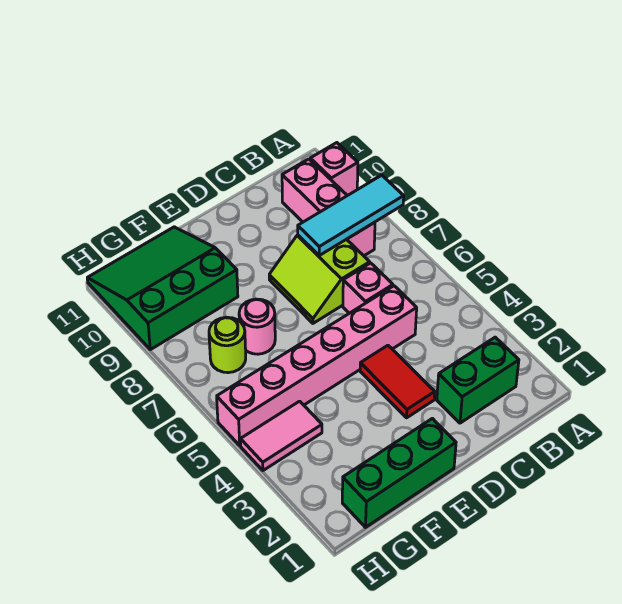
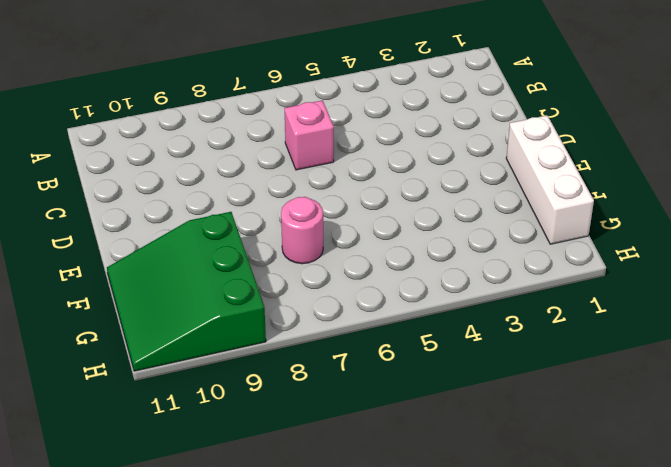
white brick E1:G1 level 1 -> green brick E1:G1 level 1
none -> pink brick A10 level 1
none -> green brick B2:C2 level 1
none -> pink brick B8:B10 level 1

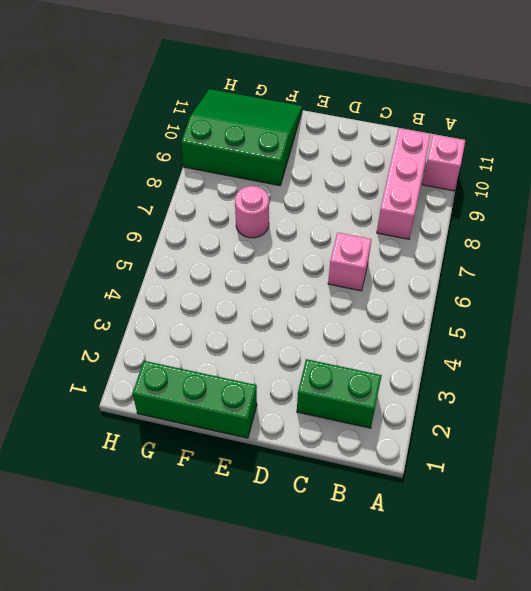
none -> pink brick C5:H5 level 1
none -> lime slope C7:D8 level 1 top C
none -> red tile D3:D4 level 1

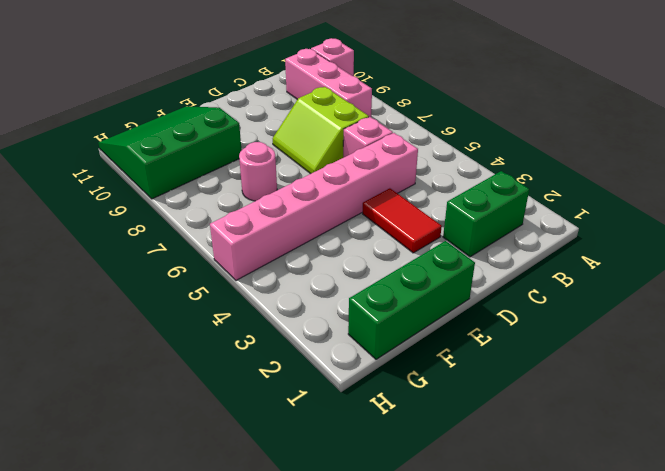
none -> pink tile G4:H4 level 1
none -> lime round brick G7 level 1
none -> cyan tile A8:C8 level 2

